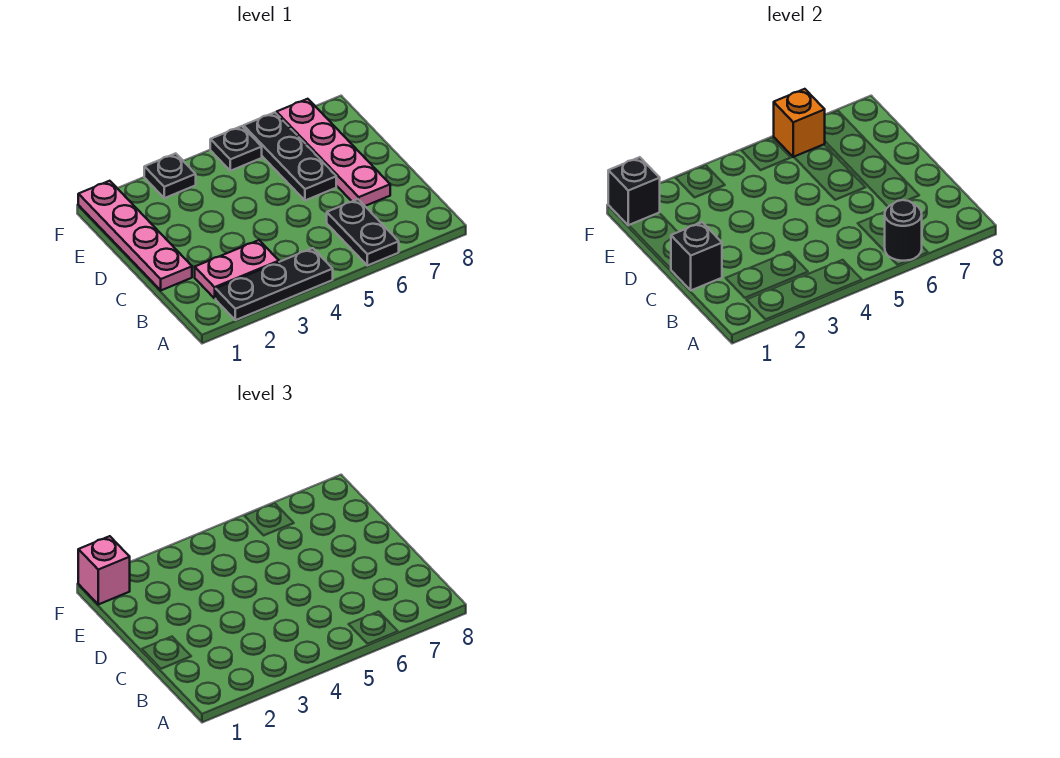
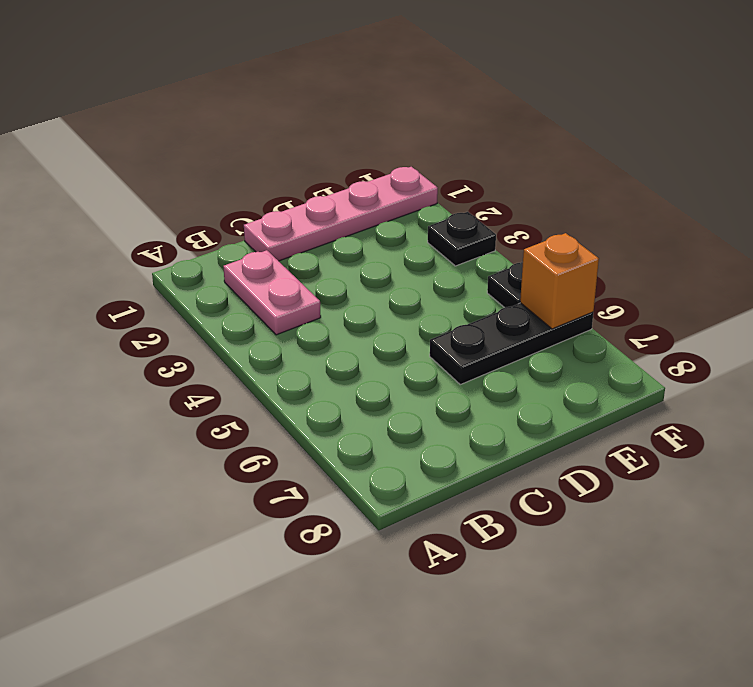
none -> black plate A2:A4 level 1
none -> black plate A6:B6 level 1
none -> pink plate C7:F7 level 1

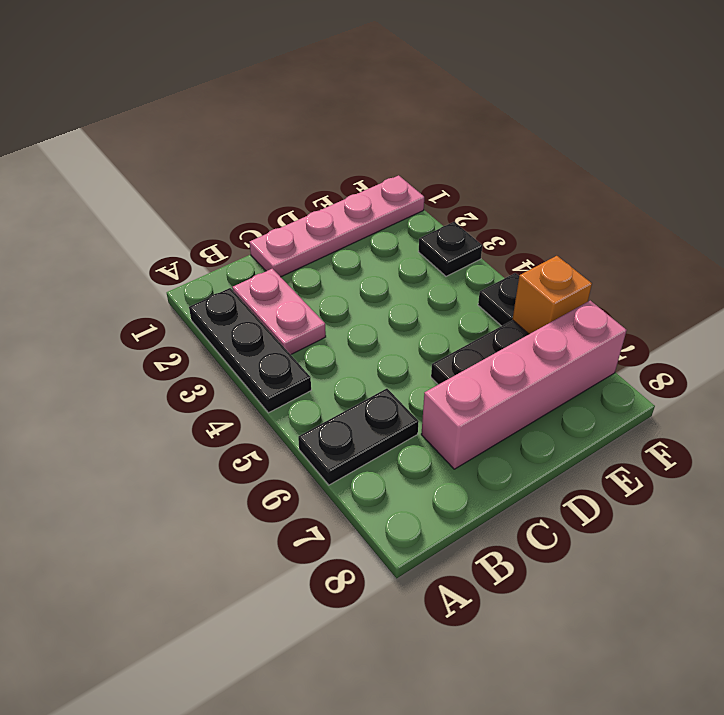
pink brick C7:F7 level 1 -> pink plate C7:F7 level 1
none -> black round brick A6 level 2
none -> black brick C1 level 2
none -> black brick F1 level 2

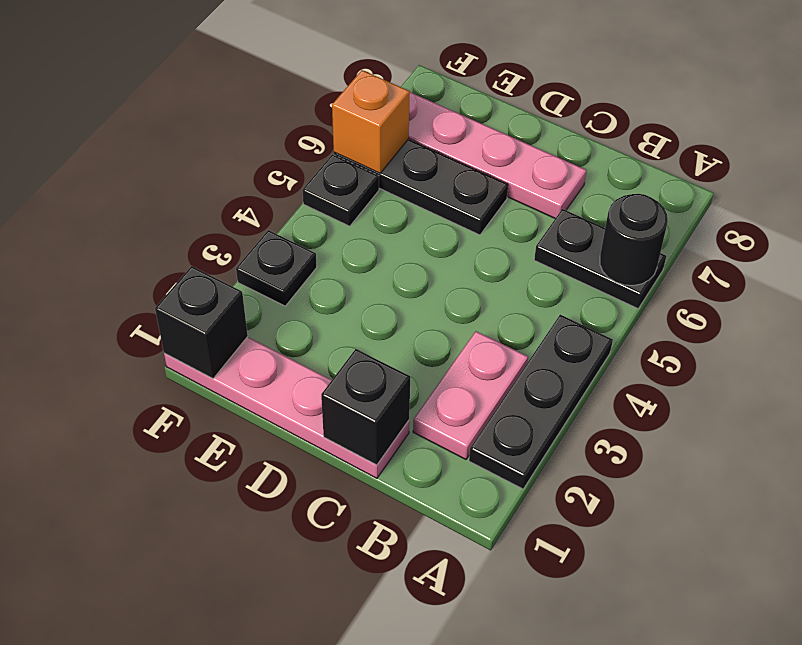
none -> pink brick F1 level 3

